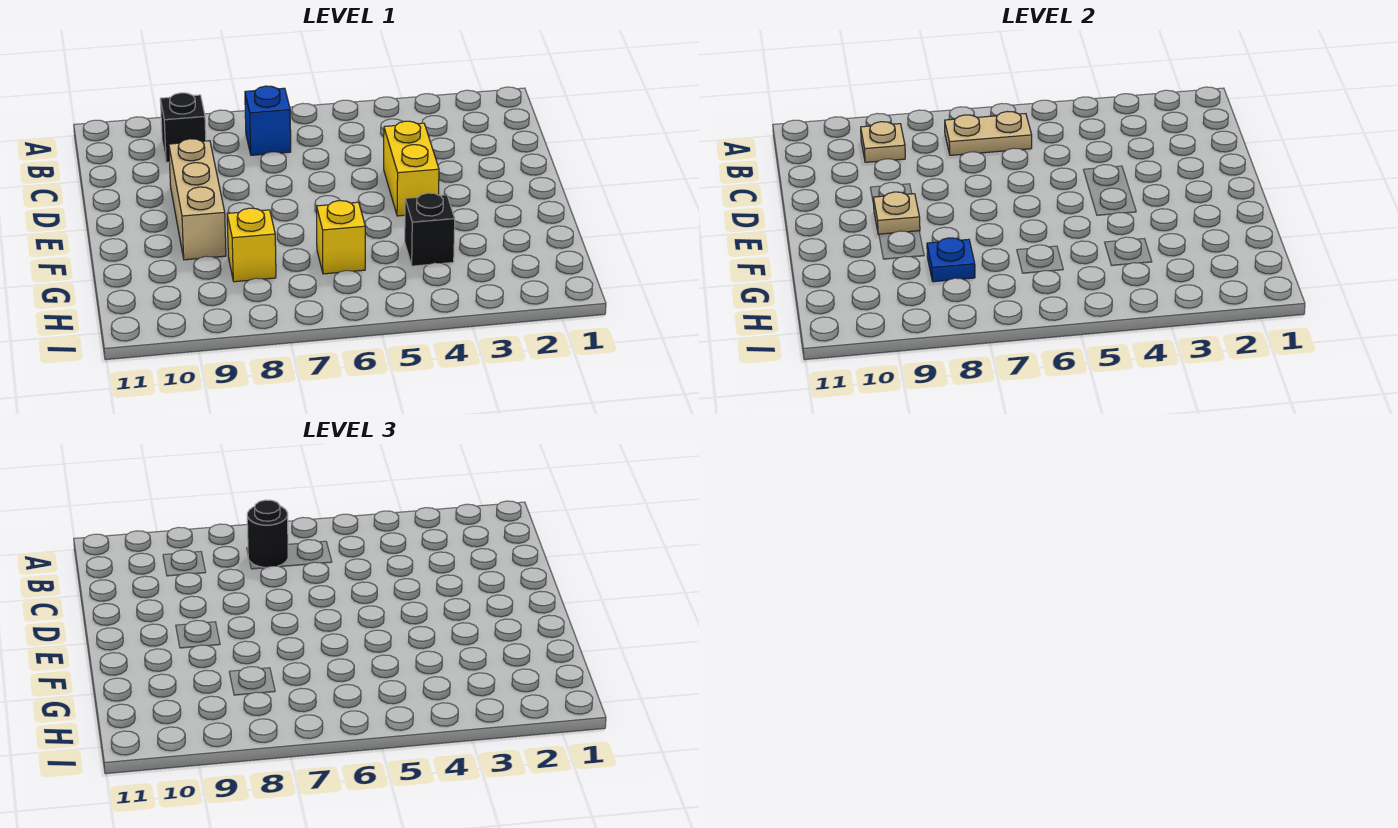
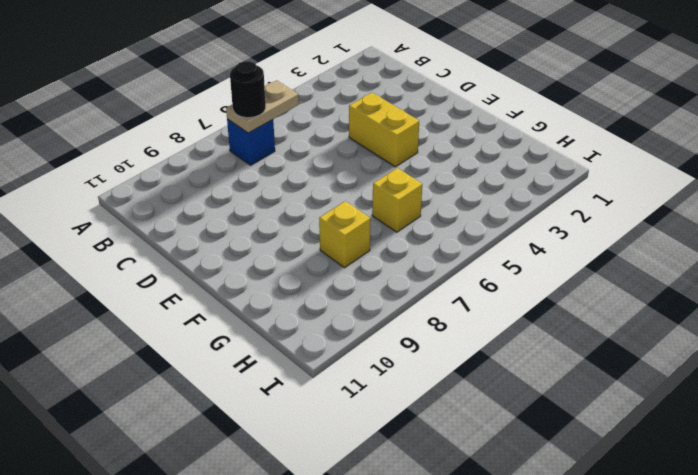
none -> black brick B9 level 1
none -> tan brick D9:F9 level 1
none -> black brick G4 level 1

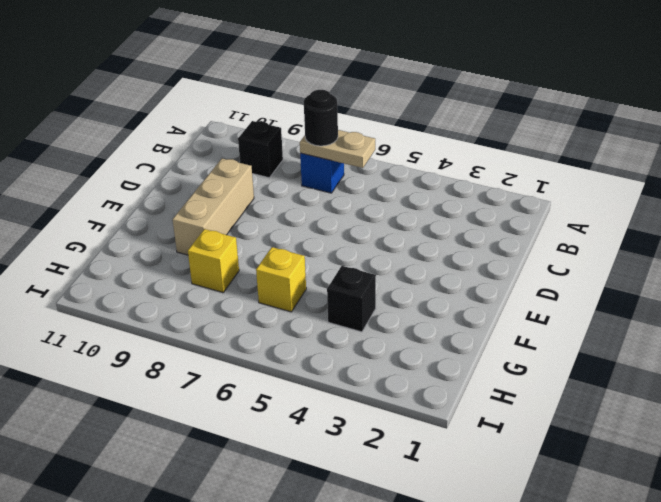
none -> yellow brick D4:E4 level 1
none -> tan plate B9 level 2
none -> tan plate E9 level 2

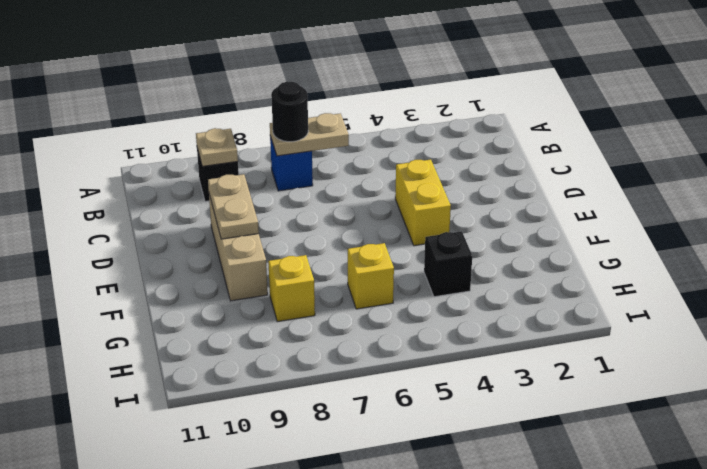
tan plate D9:E9 level 2 -> tan plate E9 level 2
none -> blue plate G8 level 2

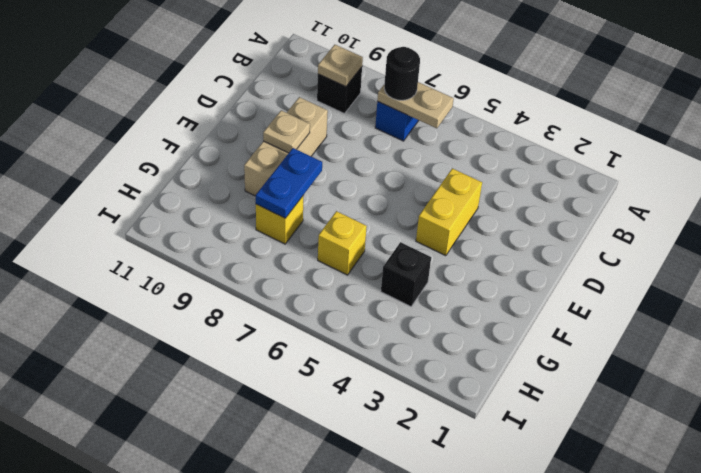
blue plate F8:G8 level 2 -> blue plate G8 level 2

